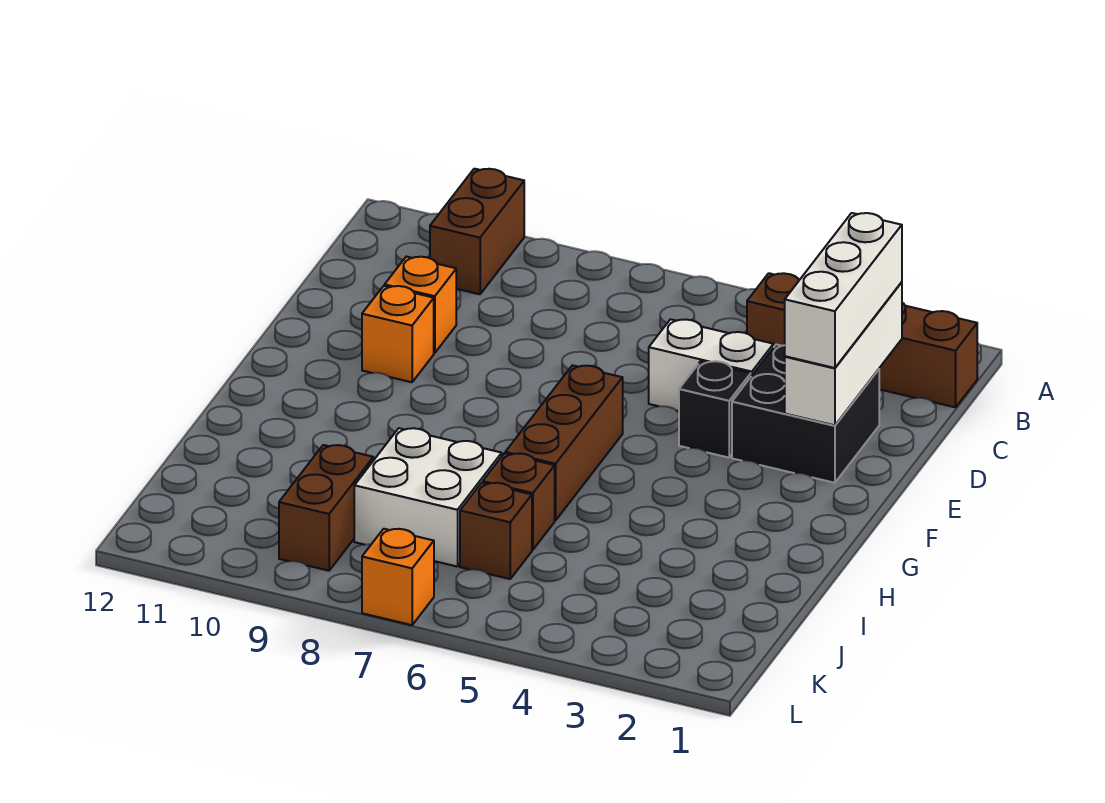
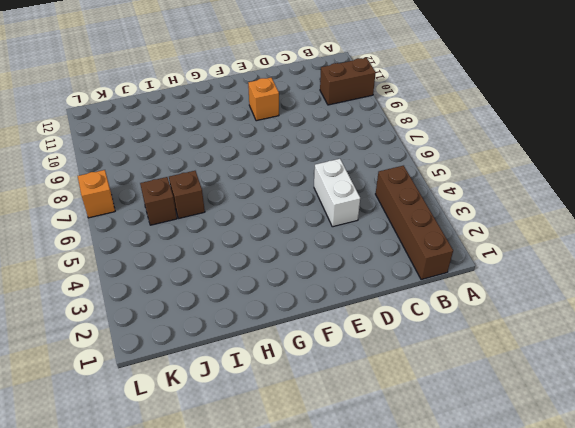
none -> black brick D2:E3 level 1
none -> orange brick D10 level 1
none -> black brick E4 level 1

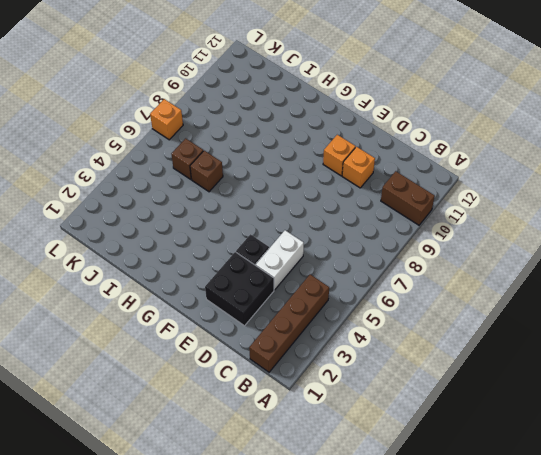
none -> brown brick F6:H6 level 1
none -> white brick I7:J8 level 1
none -> brown brick J9:K9 level 1

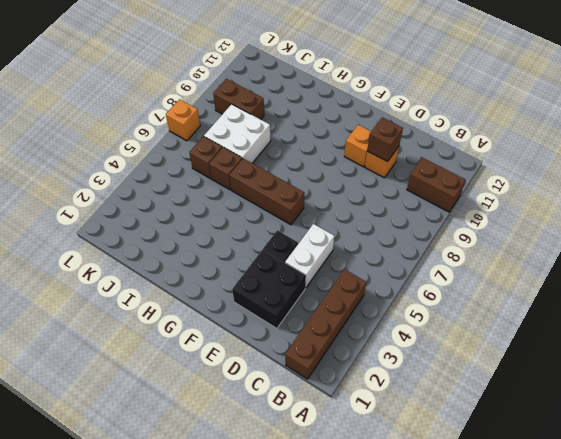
brown brick D10 level 2 -> none
none -> white brick C2:E2 level 2
none -> white brick C2:E2 level 3

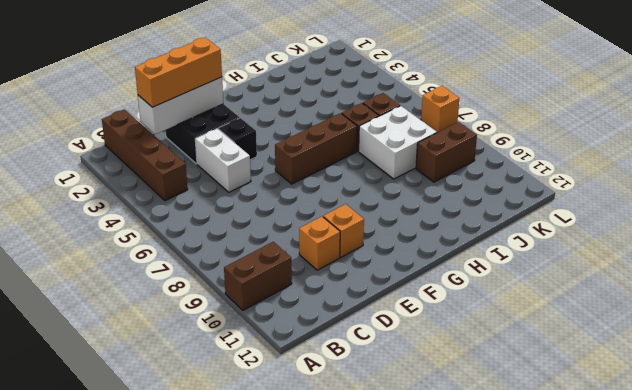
orange brick C2:E2 level 3 -> white brick C2:E2 level 3

